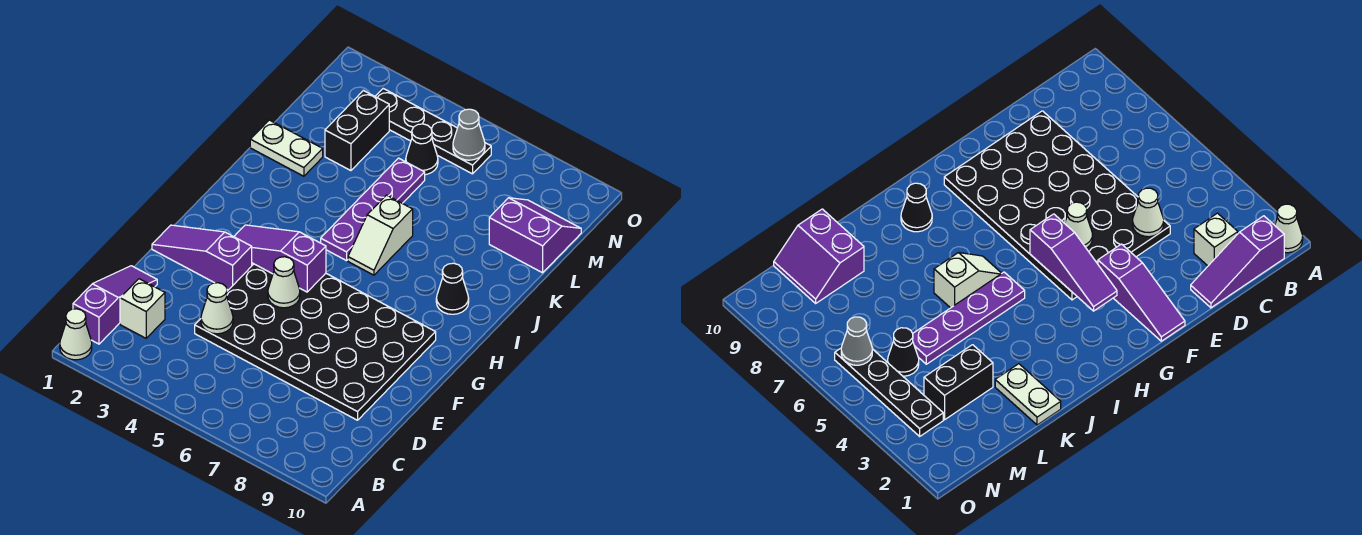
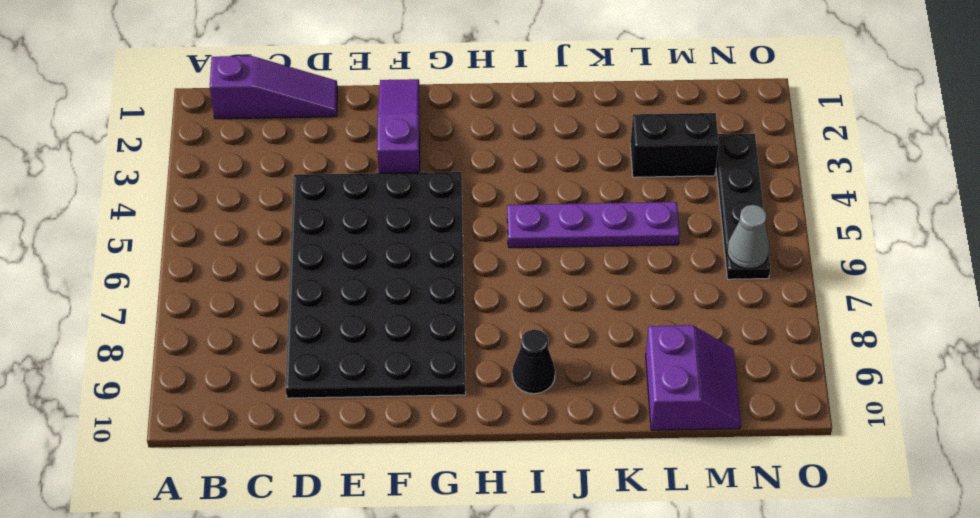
none -> white cone A1 level 1
none -> white brick C2 level 1
none -> white slope I6:J6 level 1 top J

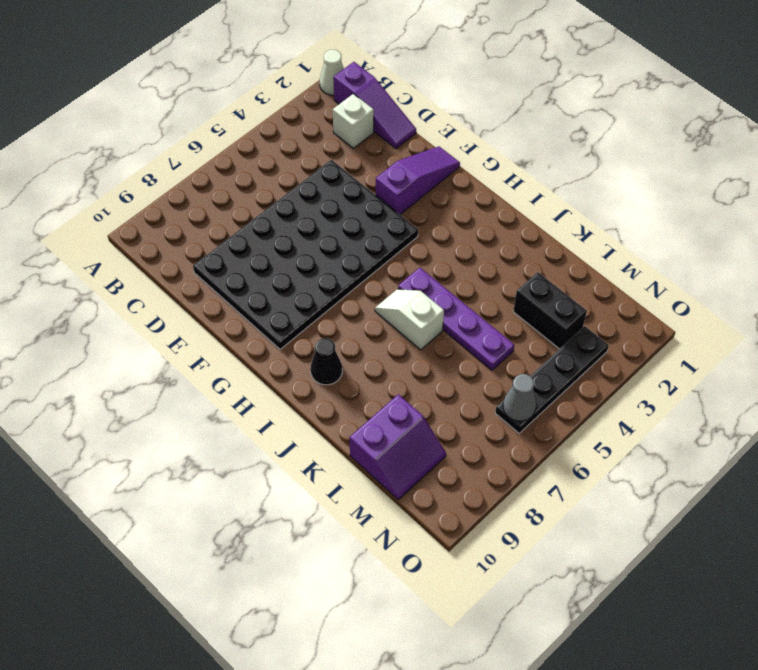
none -> white plate K1:K2 level 1
none -> black cone M5 level 1
none -> white cone D4 level 2

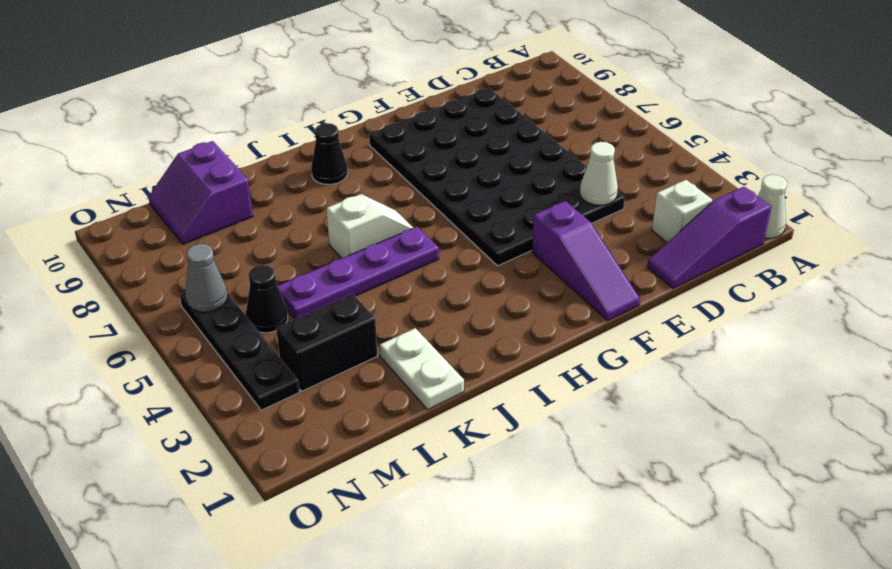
none -> white cone F5 level 2
none -> purple slope G3:G5 level 2 top 5

